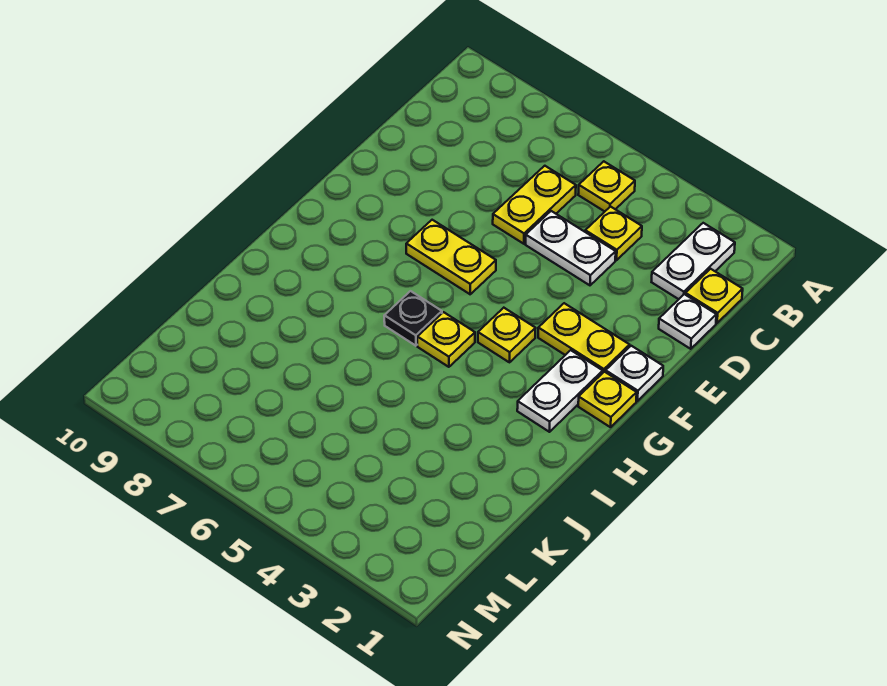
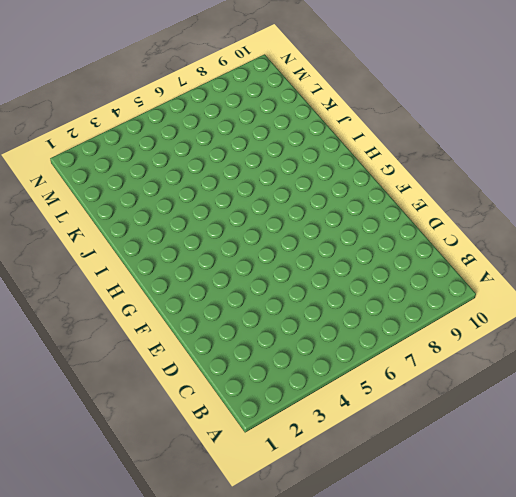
none -> white plate B2:C2 level 1
none -> yellow plate B5 level 1
none -> yellow plate C1 level 1

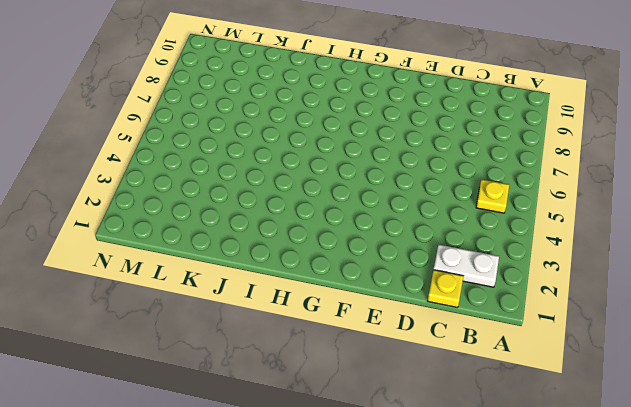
none -> yellow plate C4 level 1
none -> yellow plate C6:D6 level 1
none -> white plate D1 level 1

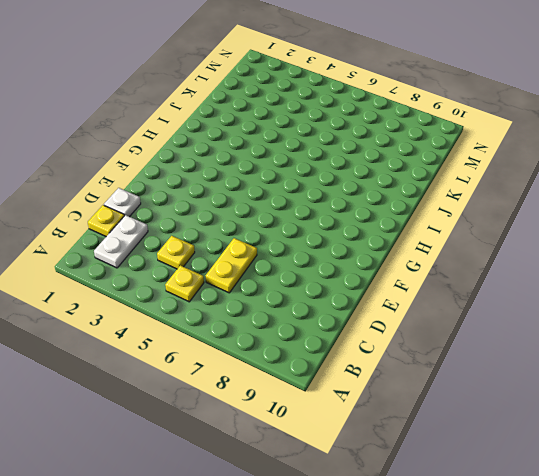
none -> white plate D4:D5 level 1
none -> white plate F1 level 1
none -> yellow plate F2:F3 level 1

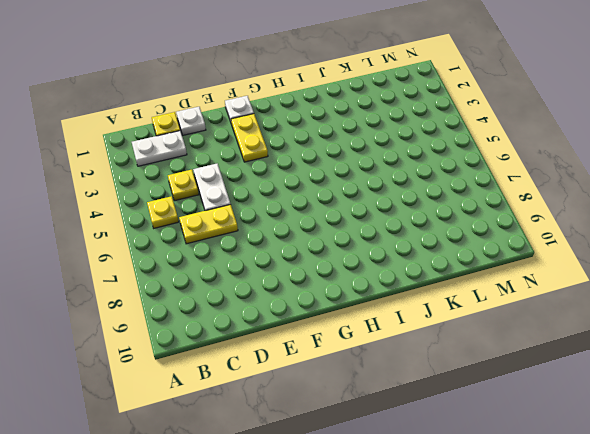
none -> yellow plate F6:F7 level 1
none -> yellow plate G1 level 1
none -> white plate G2:H2 level 1

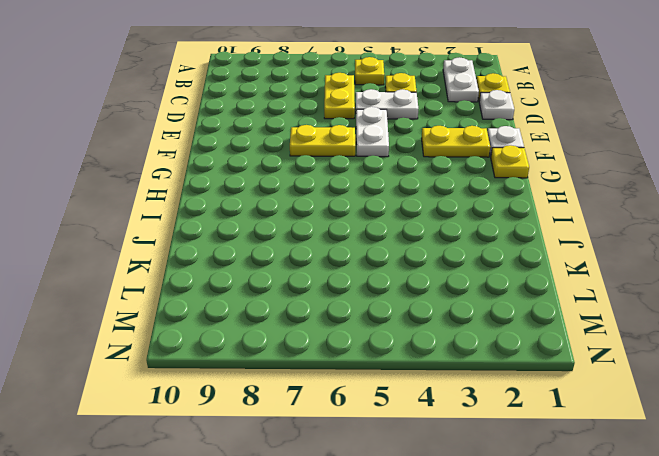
white plate E5:F5 level 1 -> white plate G2:H2 level 1
none -> yellow plate G4 level 1
none -> yellow plate H5 level 1
none -> black plate H6 level 1

